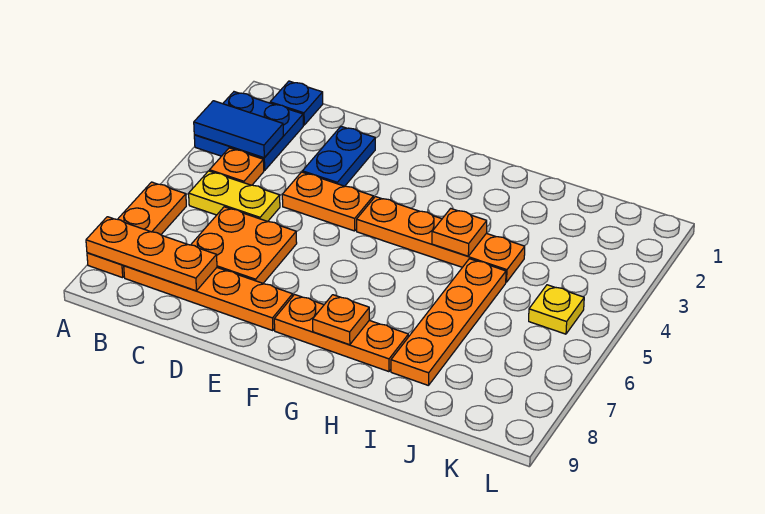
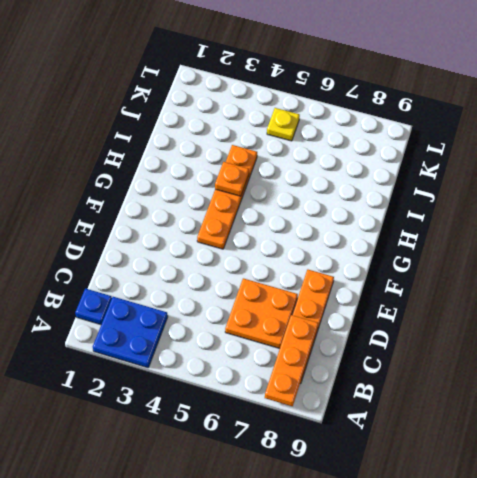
none -> orange plate A6:A8 level 1
none -> orange plate B4 level 1
none -> yellow plate B5:C5 level 1

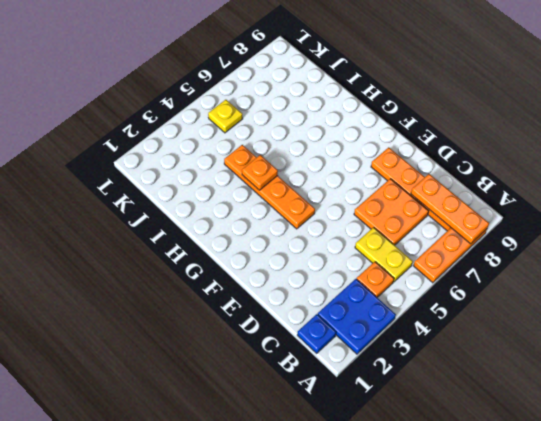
none -> blue plate D2:D3 level 1
none -> orange plate D4:E4 level 1
none -> orange plate F8:H8 level 1

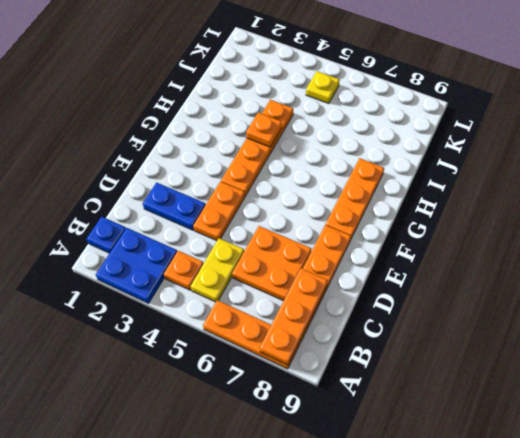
none -> orange plate I5:I8 level 1
none -> blue tile A3:B3 level 2
none -> orange plate G8 level 2

